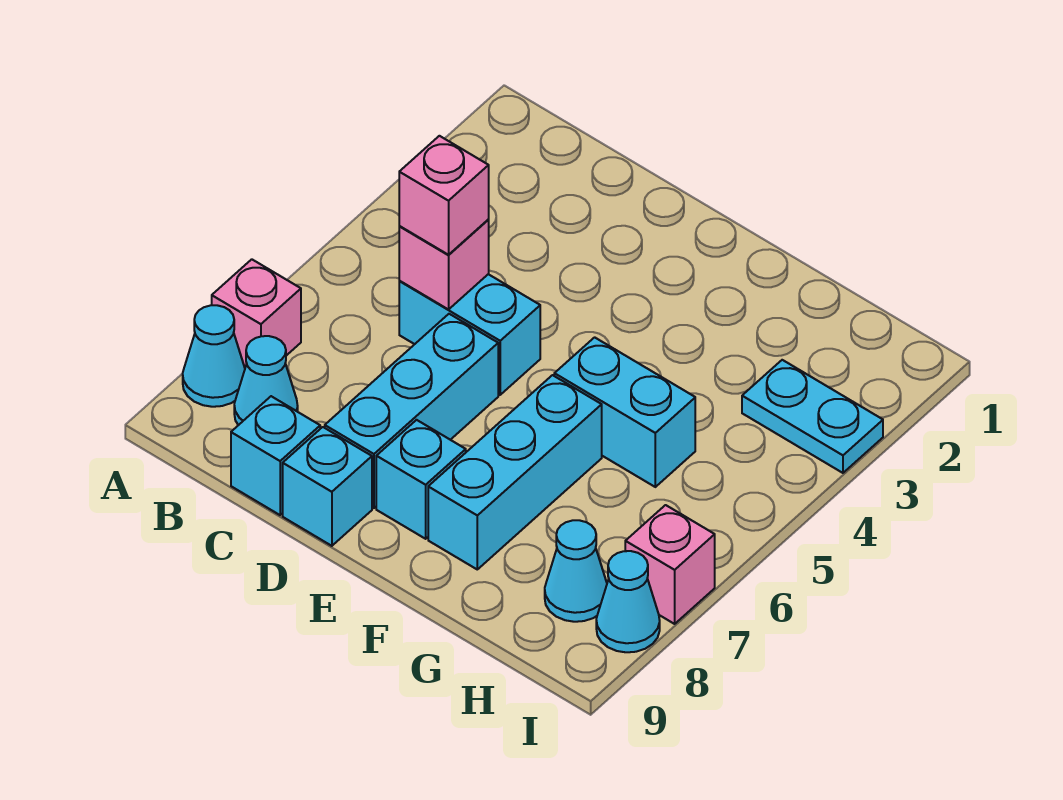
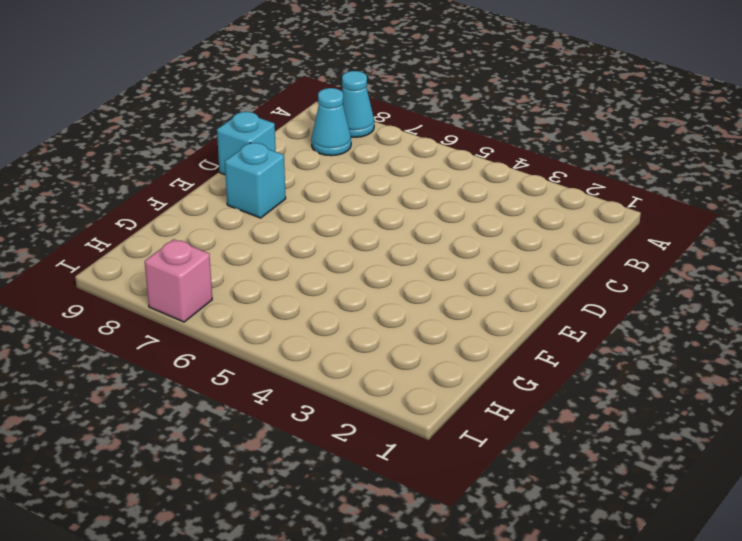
none -> pink brick A7 level 1
none -> cyan brick C5:D5 level 1
none -> cyan brick C9 level 1

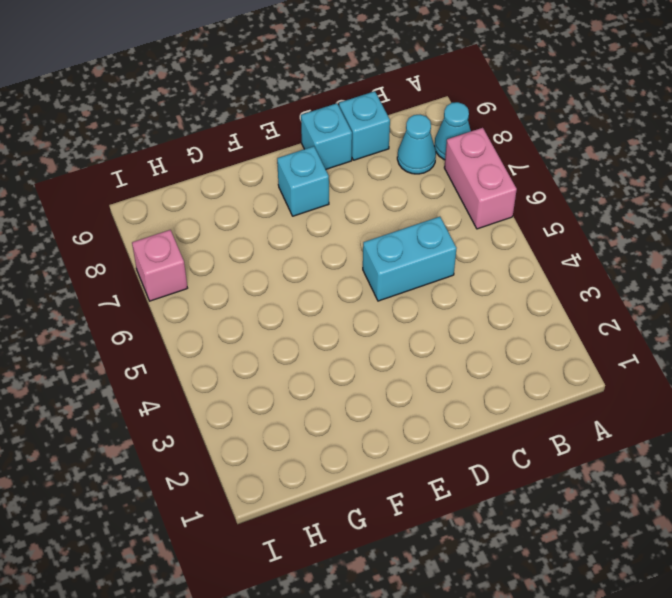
pink brick A6:A7 level 1 -> pink brick A7 level 1
none -> cyan brick D6:D8 level 1
none -> cyan brick F5:G5 level 1
none -> cyan brick F6:F8 level 1

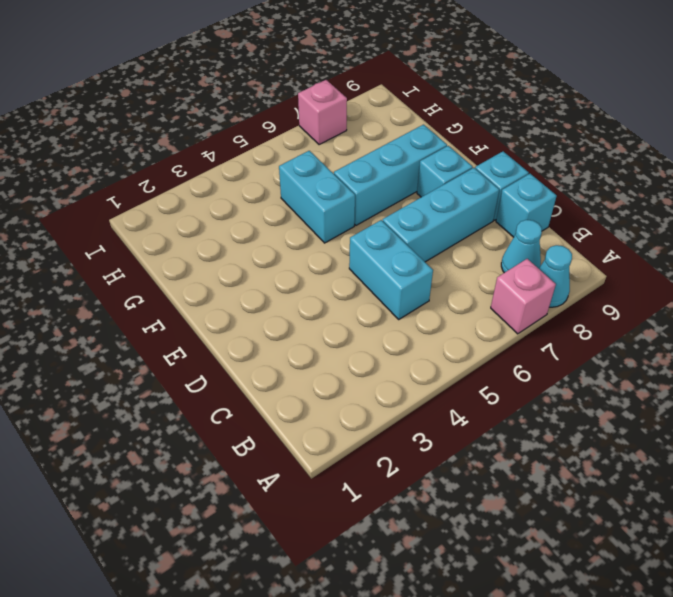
none -> cyan plate H3:I3 level 1
none -> cyan cone H8 level 1
none -> cyan cone I8 level 1

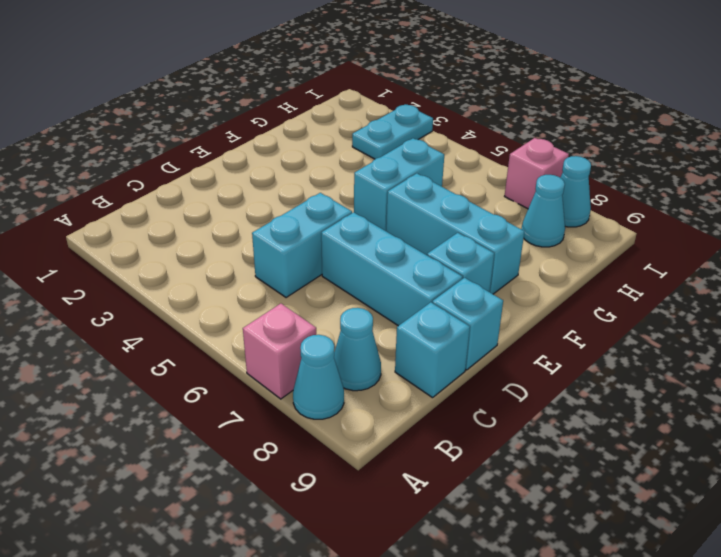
none -> pink brick C5 level 2
none -> pink brick C5 level 3

